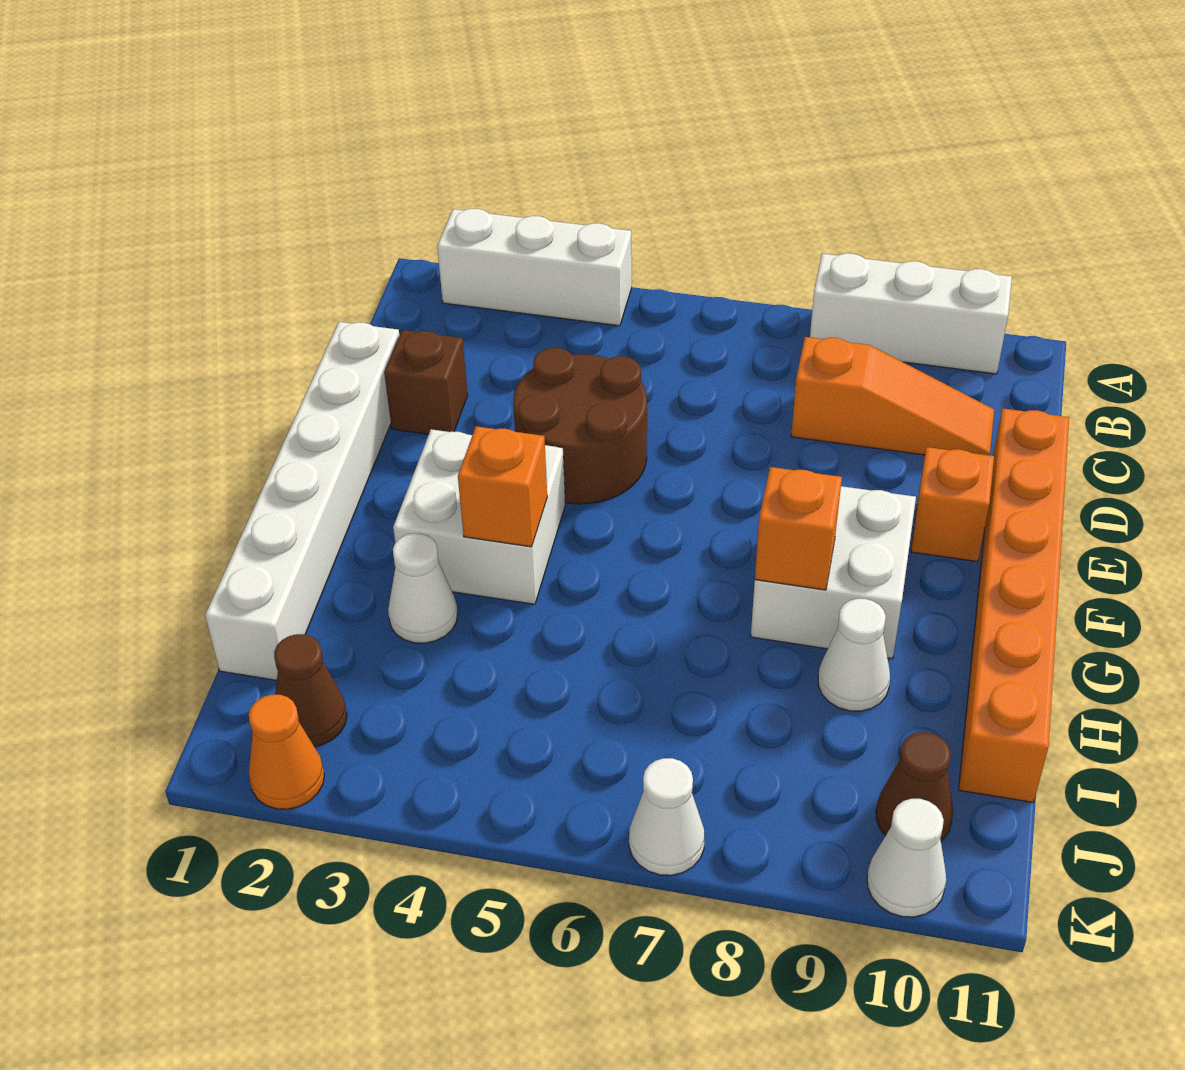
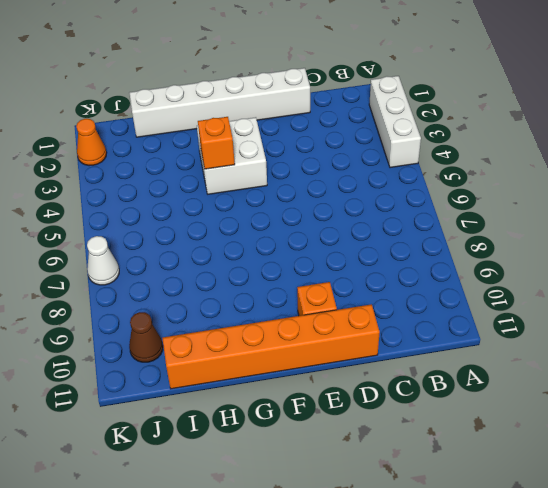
none -> white brick A8:A10 level 1
none -> orange slope C8:C10 level 1 top 8
none -> brown brick D2 level 1

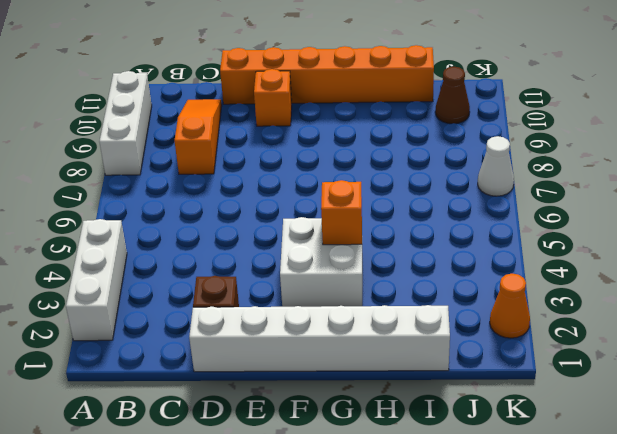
none -> brown round brick D4:E5 level 1
none -> white brick F8:G9 level 1
none -> white cone H3 level 1

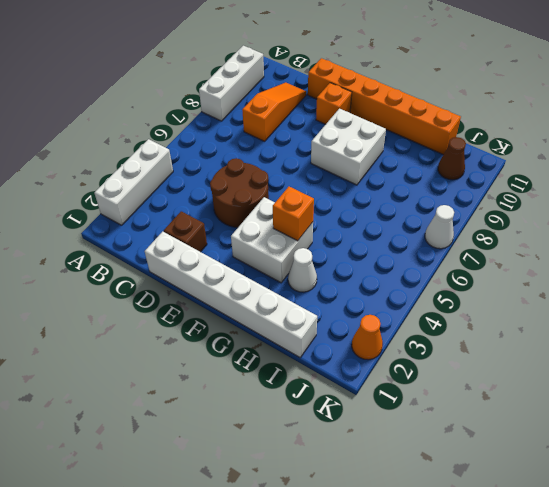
none -> white cone H9 level 1
none -> brown cone J2 level 1
none -> white cone K10 level 1

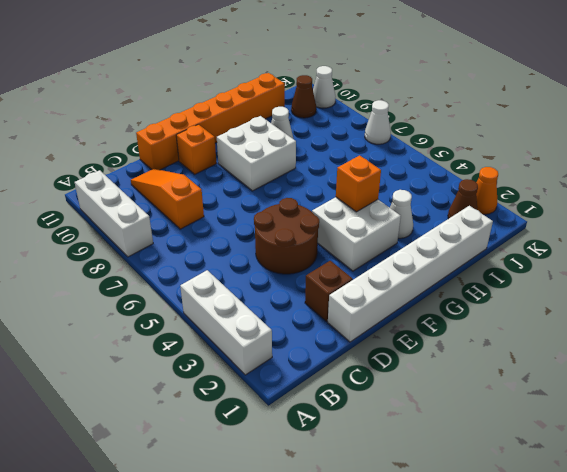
none -> orange brick G8 level 2

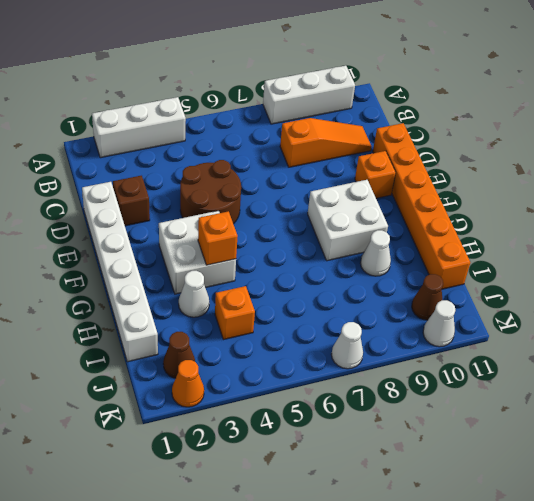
orange brick I4 level 1 -> orange brick G8 level 2

